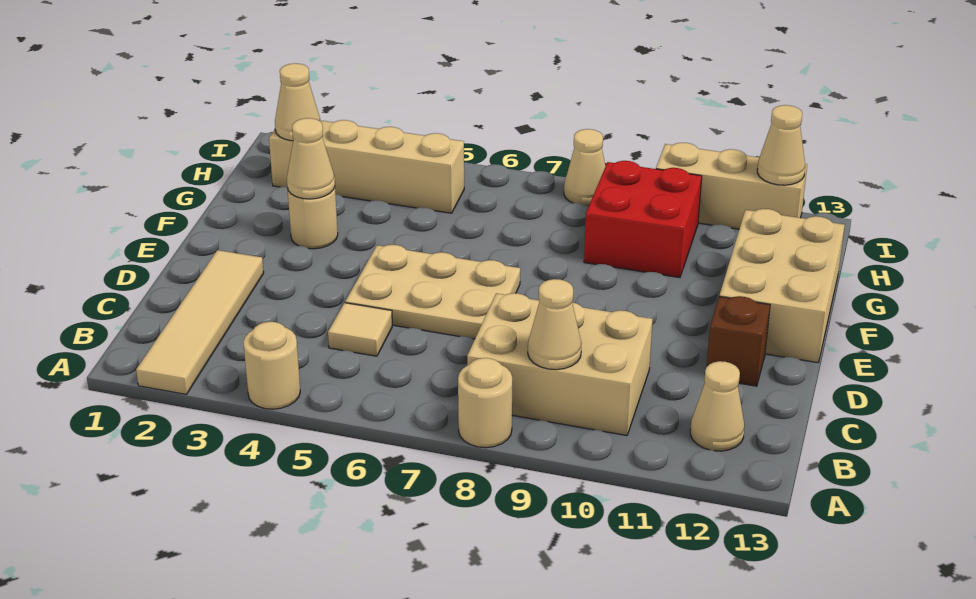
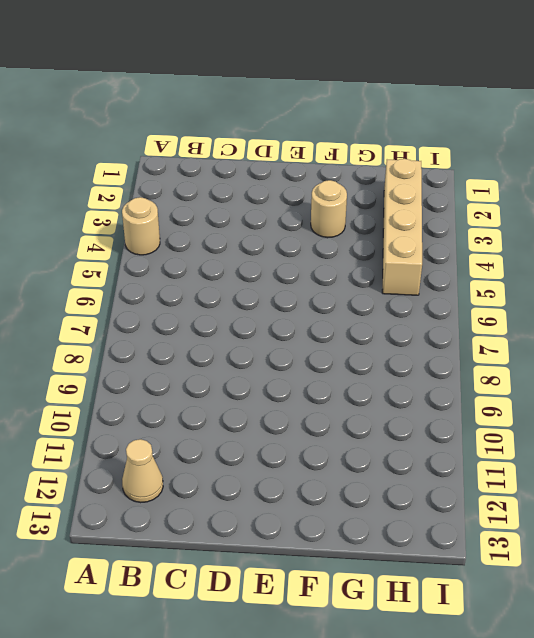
none -> tan tile A2:D2 level 1
none -> tan round brick A8 level 1
none -> tan brick B8:C10 level 1

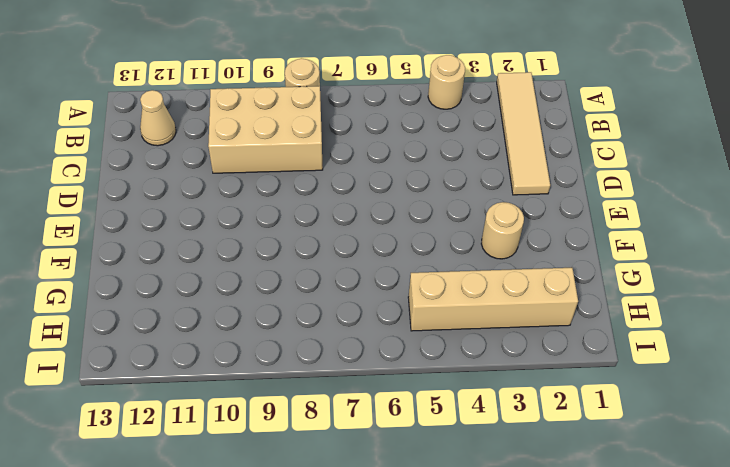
none -> tan tile C5 level 1
none -> tan plate D5:E7 level 1
none -> brown brick D12 level 1

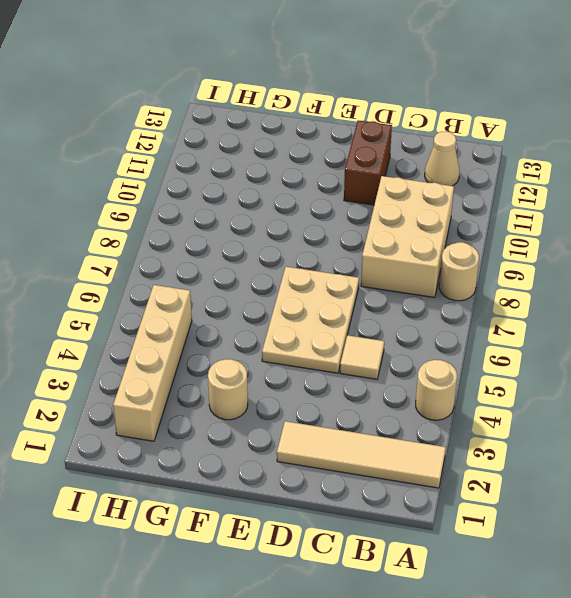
brown brick D11:D12 level 1 -> brown brick D12 level 1
none -> tan brick E12:G13 level 1
none -> red brick G9:H10 level 1
none -> tan cone I8 level 1

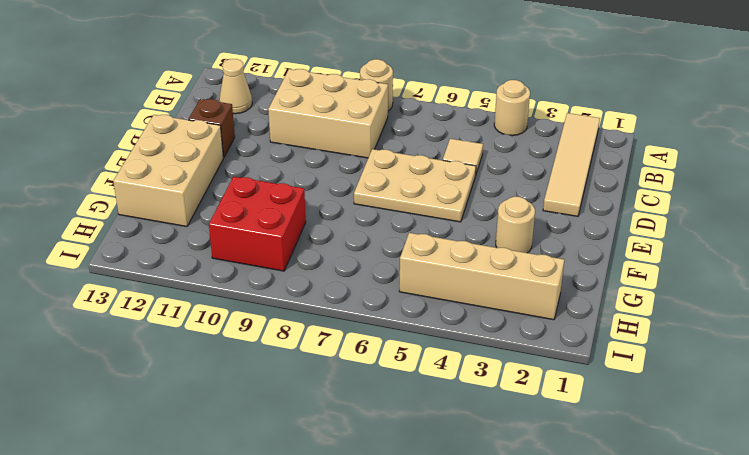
none -> tan cone I8 level 1
none -> tan brick I10:I12 level 1
none -> tan cone B9 level 2

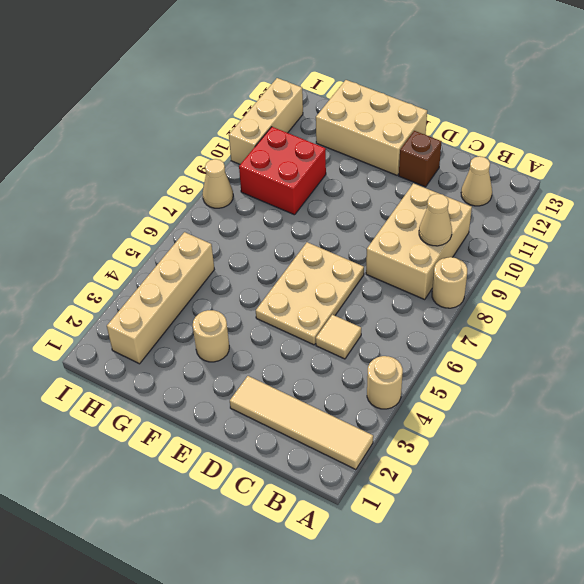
none -> tan cone F3 level 2
none -> tan cone H2 level 2
none -> tan cone I12 level 2

